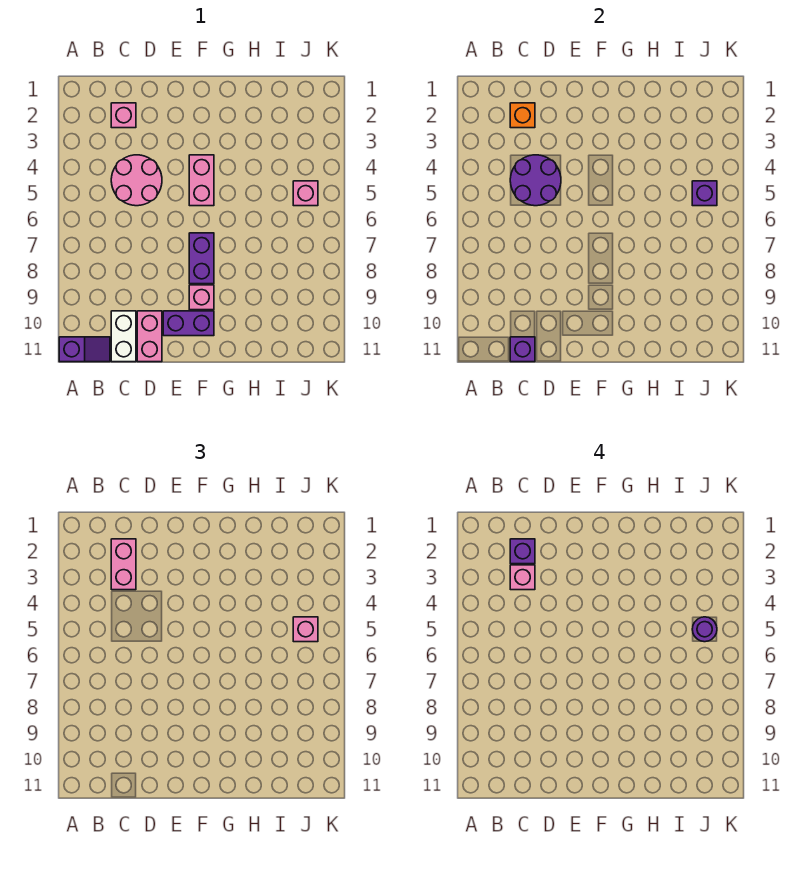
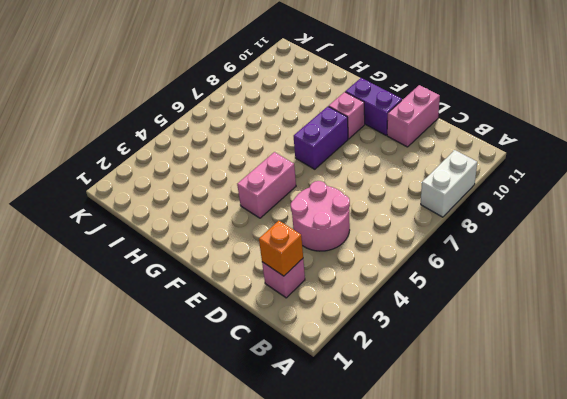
white brick A8:A9 level 1 -> white brick C10:C11 level 1
none -> purple slope A11:B11 level 1 top A
none -> pink brick J5 level 1
none -> purple round brick C4:D5 level 2

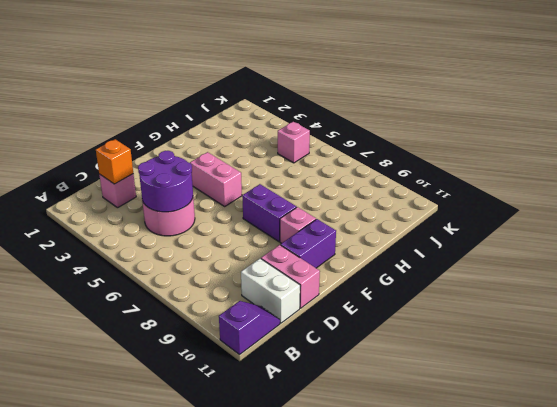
none -> purple brick C11 level 2
none -> purple brick J5 level 2
none -> pink brick C2:C3 level 3

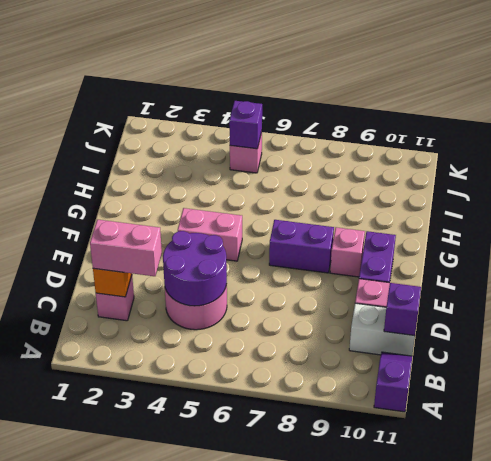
none -> pink brick J5 level 3
none -> purple brick C2 level 4
none -> pink brick C3 level 4

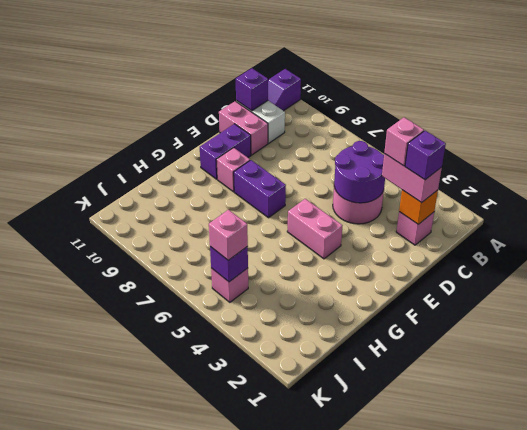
none -> purple round brick J5 level 4

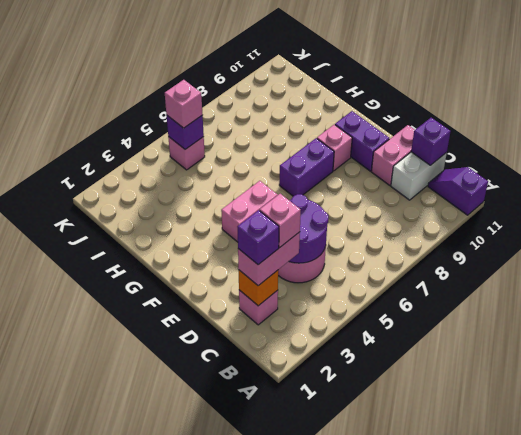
none -> purple round brick J5 level 4

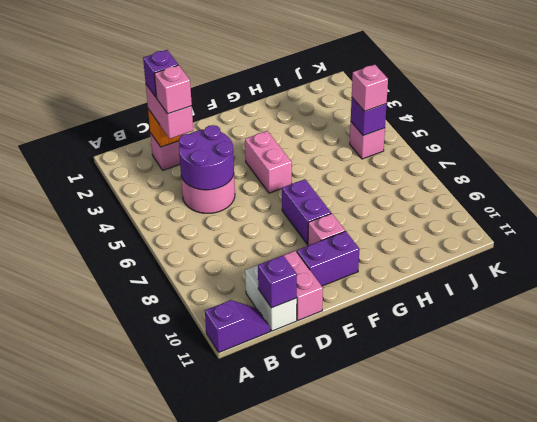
none -> purple round brick J5 level 4

